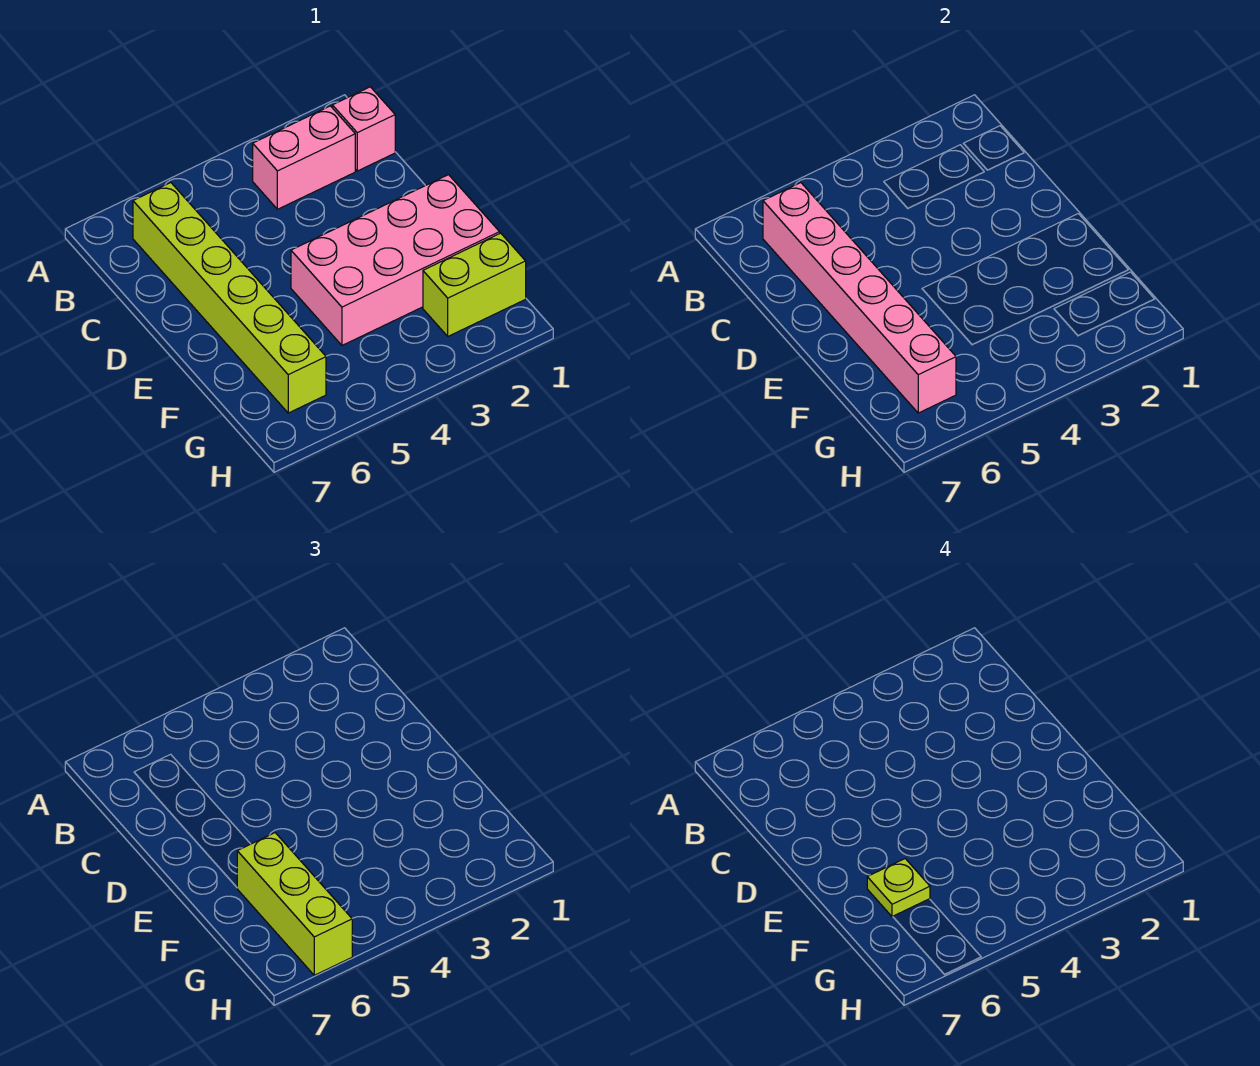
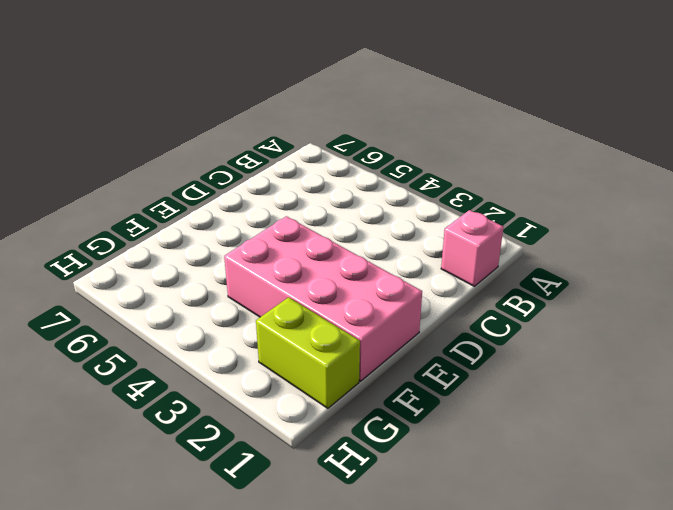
none -> pink brick B2:B3 level 1
none -> lime brick B6:G6 level 1

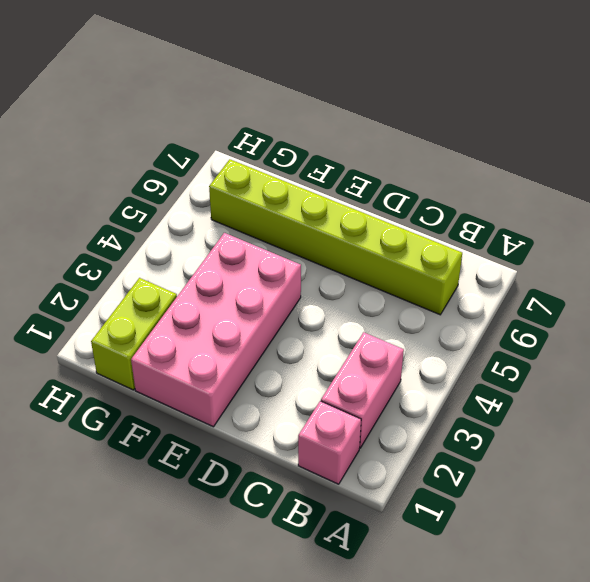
none -> pink brick B6:G6 level 2
none -> lime brick F6:H6 level 3

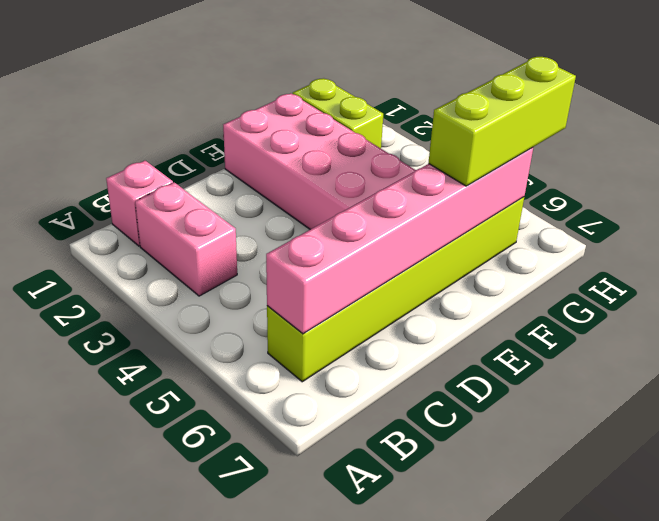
none -> lime plate F6 level 4

